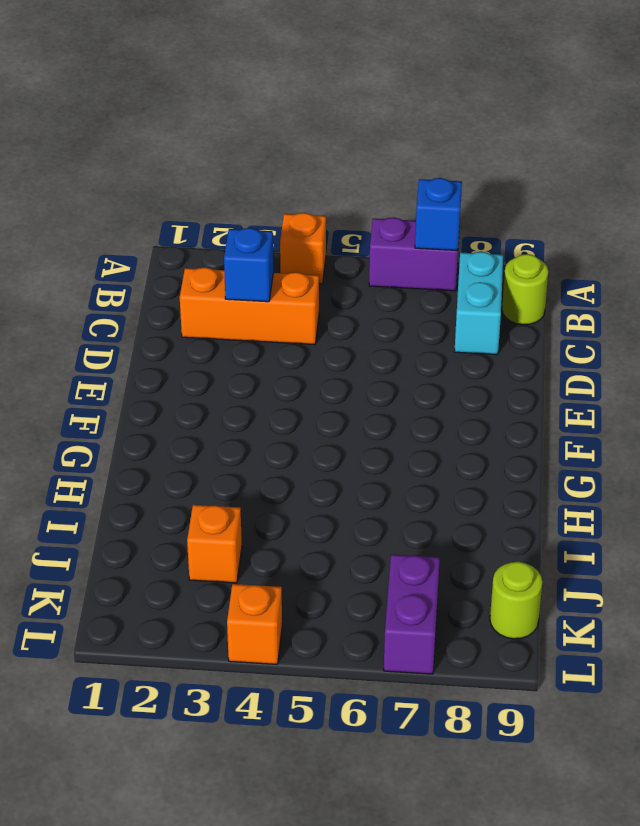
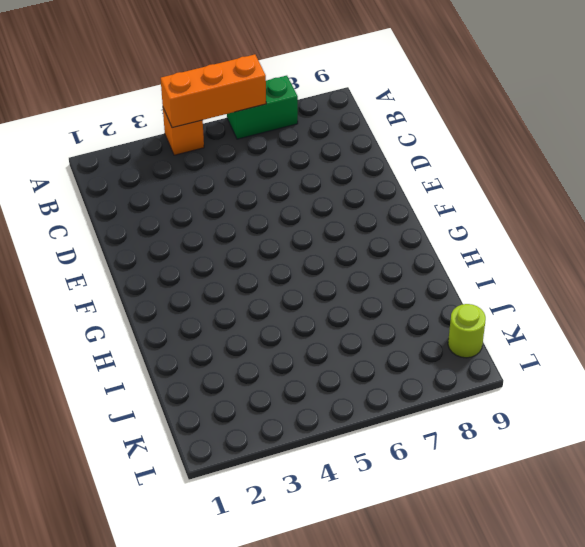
orange brick A4:A6 level 2 -> orange brick C2:C4 level 1
green brick A6:A7 level 1 -> purple brick A6:A7 level 1
none -> cyan brick B8:C8 level 1
none -> lime round brick B9 level 1

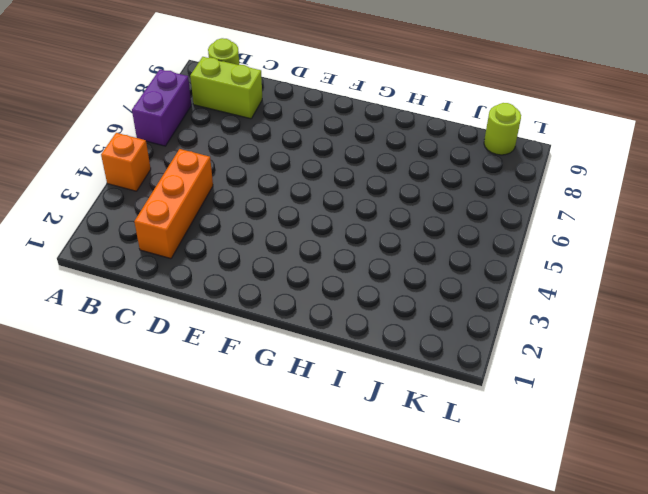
lime brick B8:C8 level 1 -> cyan brick B8:C8 level 1
none -> orange brick J3 level 1
none -> purple brick K7:L7 level 1

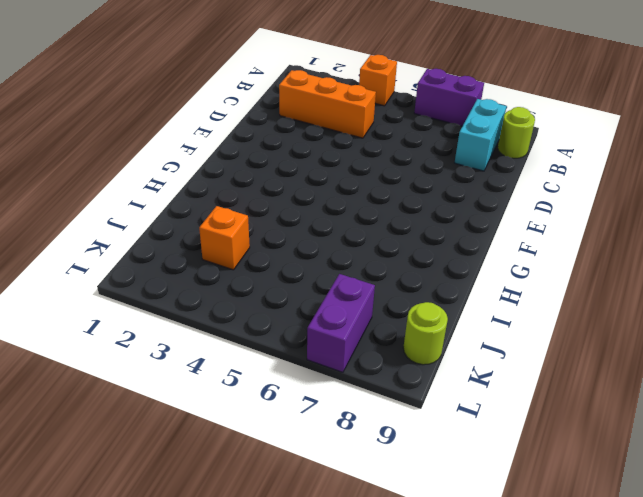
none -> orange brick L4 level 1
none -> blue brick A7 level 2

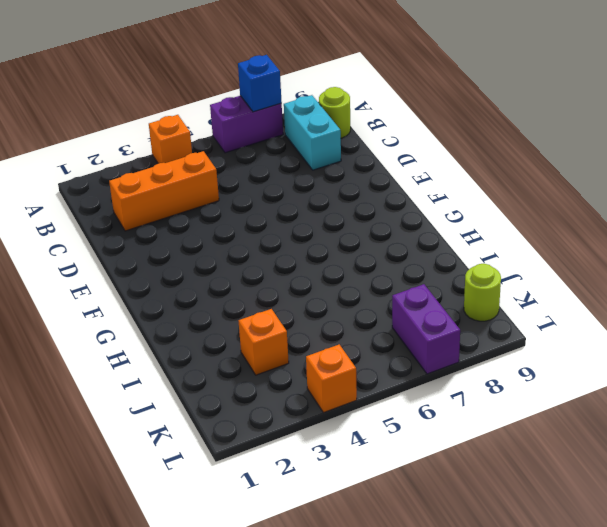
none -> blue brick C3 level 2

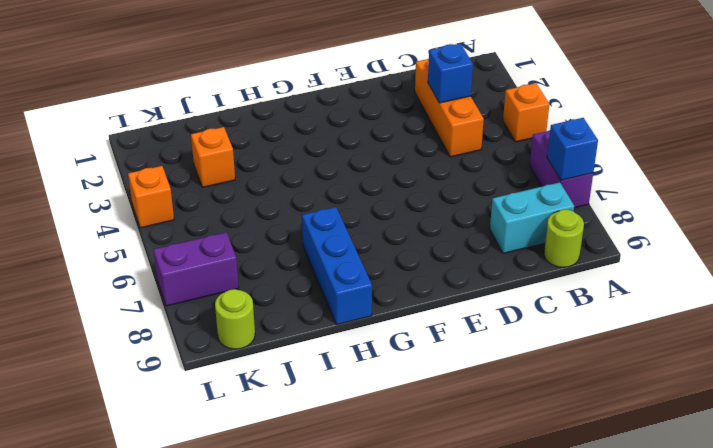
blue brick H7:H9 level 1 -> none

